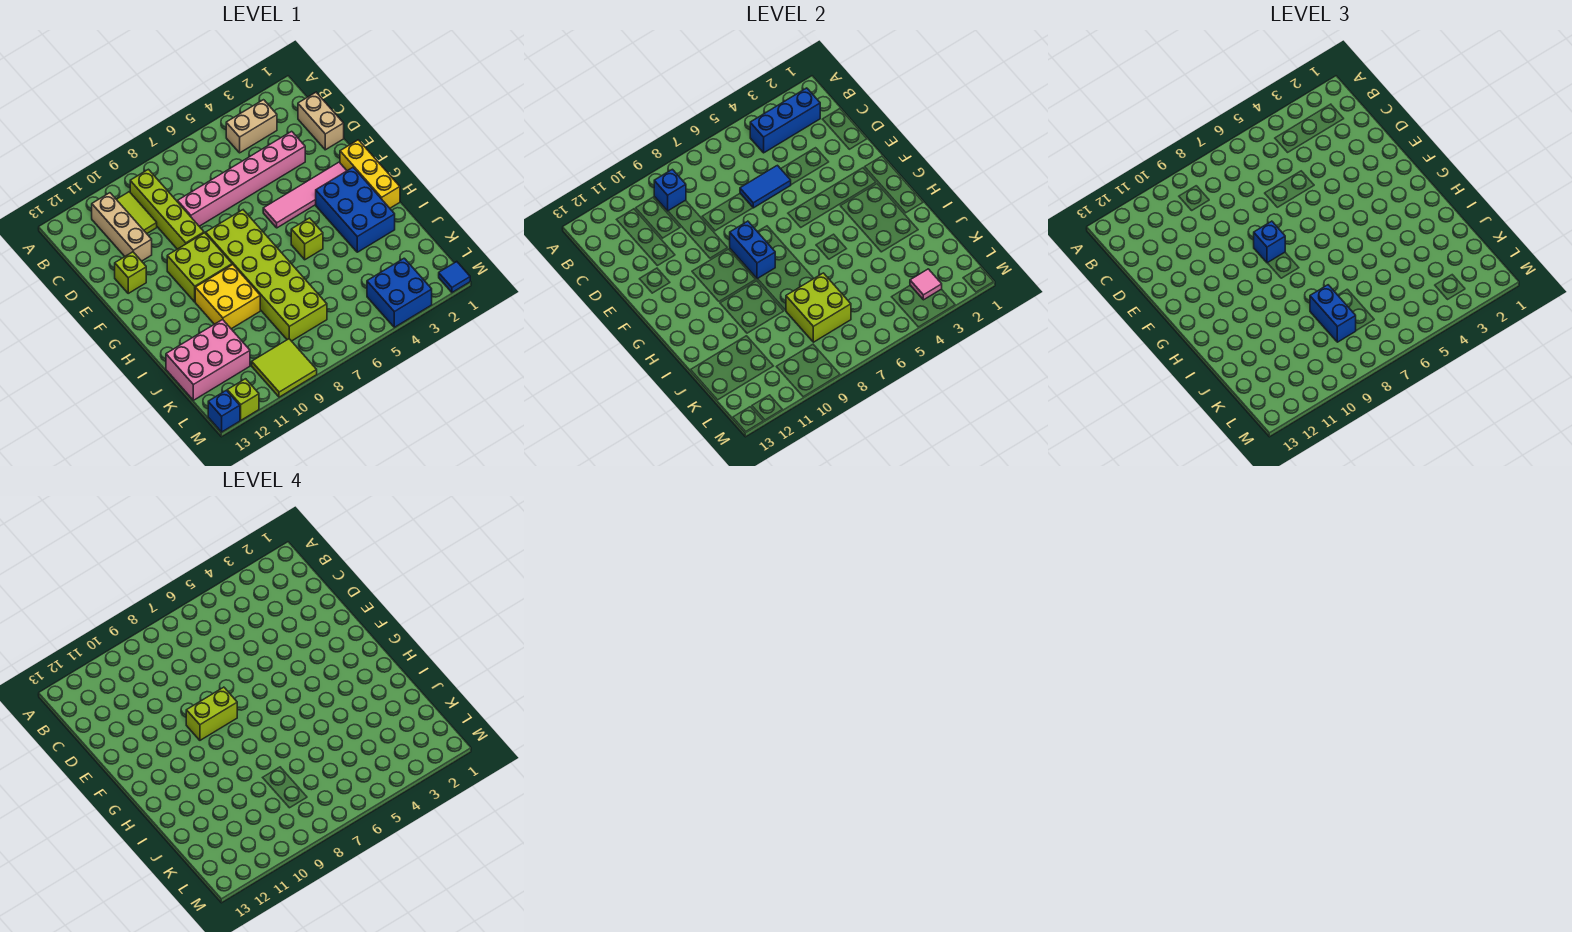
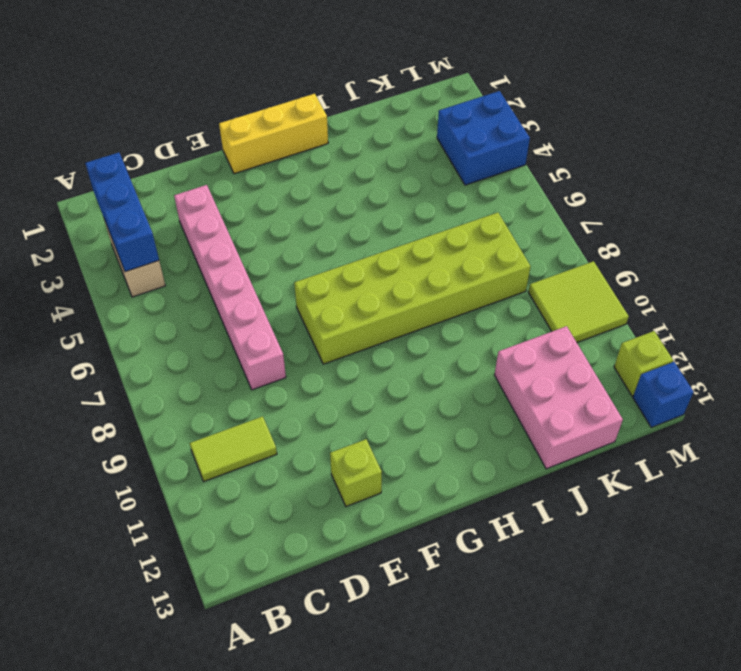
none -> lime brick B9:E9 level 1
none -> tan brick B11:D11 level 1
none -> tan brick C1:D1 level 1

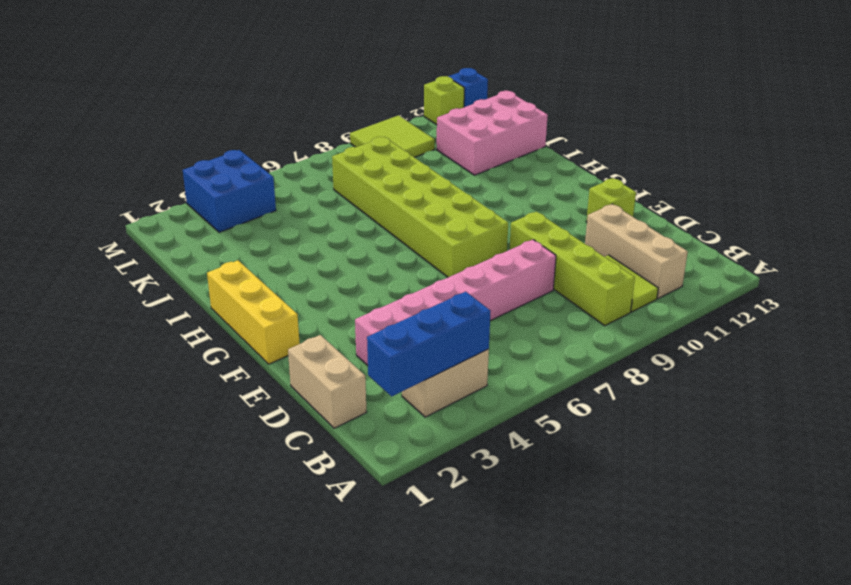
none -> pink tile F2:F5 level 1
none -> lime brick F9:G10 level 1
none -> blue brick G2:I3 level 1

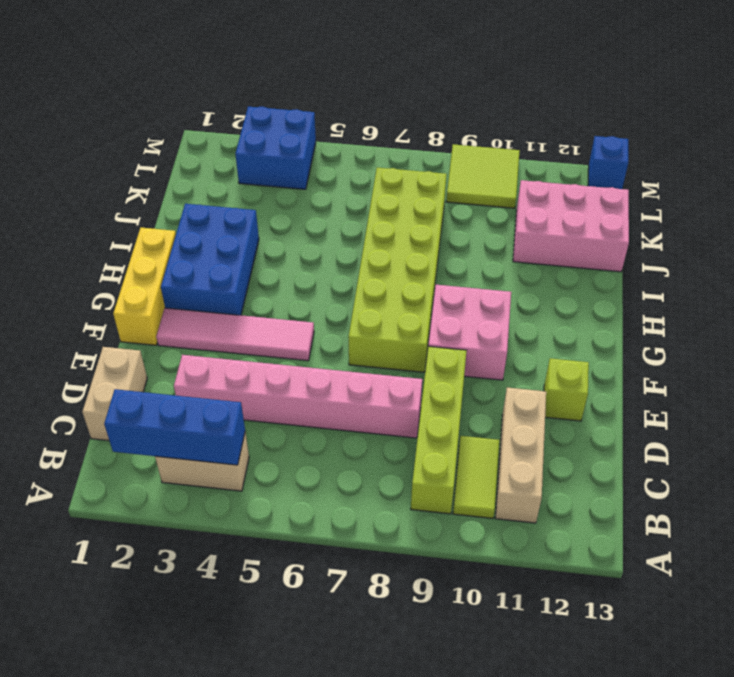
pink brick F9:G10 level 1 -> lime brick F9:G10 level 1
none -> lime brick H5 level 1
none -> yellow brick H9:I10 level 1
none -> blue tile M1 level 1

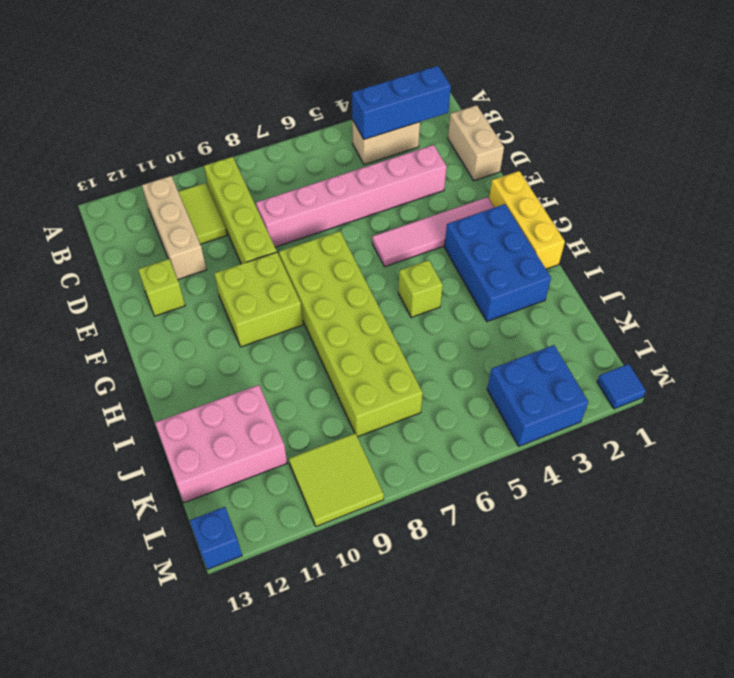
none -> yellow brick H9:I10 level 1
none -> lime brick M12 level 1
none -> blue brick B9 level 2

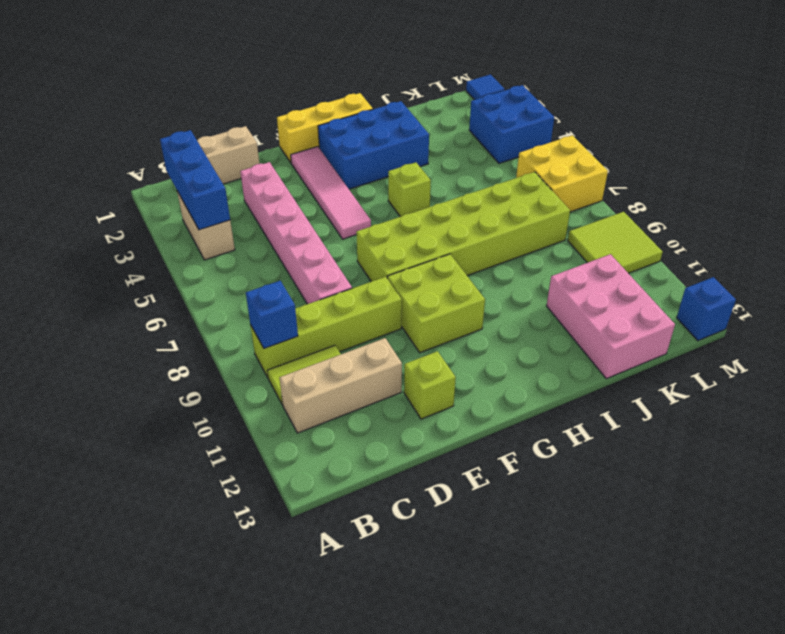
yellow brick L6:M7 level 1 -> yellow brick H9:I10 level 1
none -> lime brick M12 level 1
none -> blue tile D5:D6 level 2
none -> blue brick F8:G8 level 2

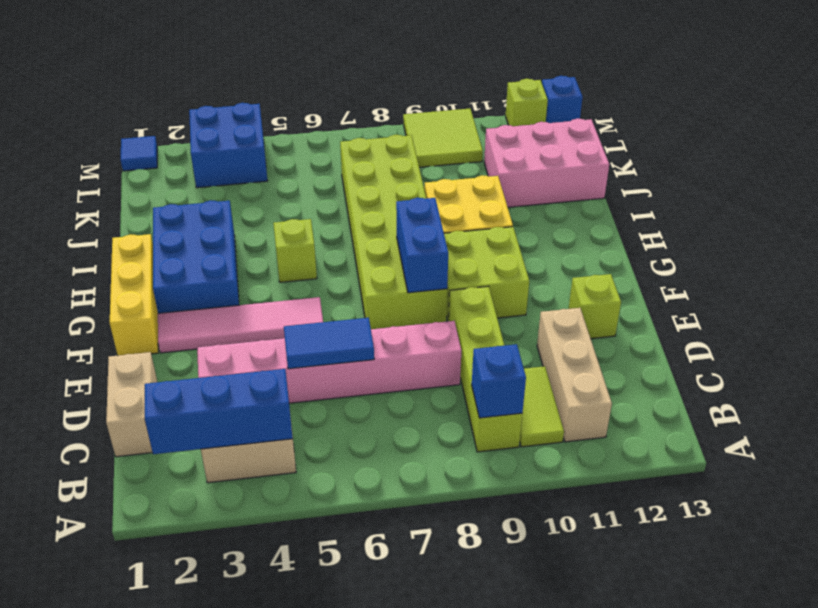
none -> lime brick J7:K8 level 2
none -> pink tile L3 level 2
none -> blue brick F8 level 3

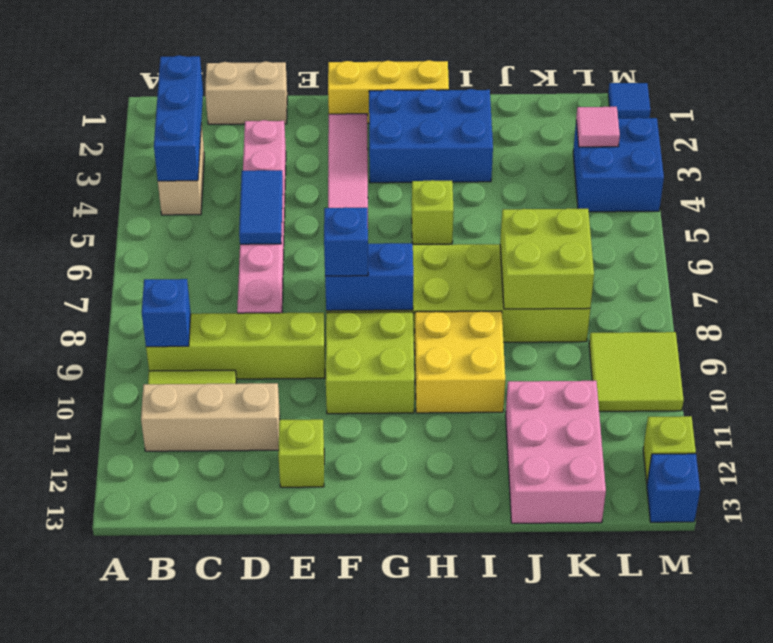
none -> blue brick J8:K8 level 3
none -> lime brick F8:F9 level 4

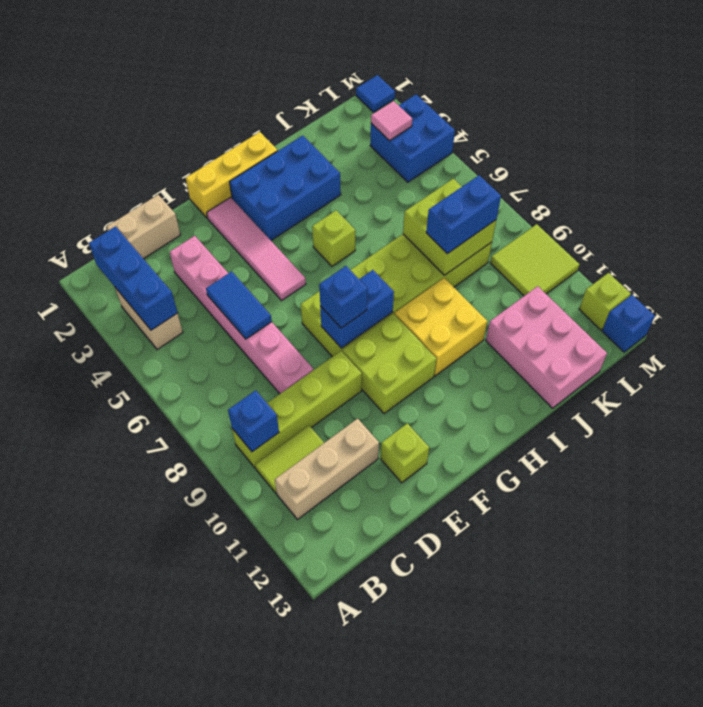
none -> lime brick F8:F9 level 4

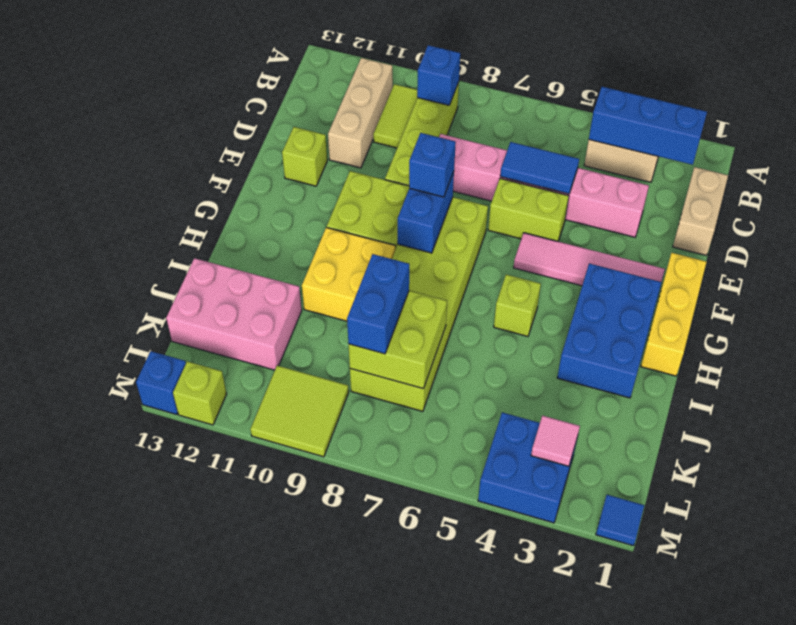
lime brick E5:E6 level 1 -> lime brick F8:F9 level 4

